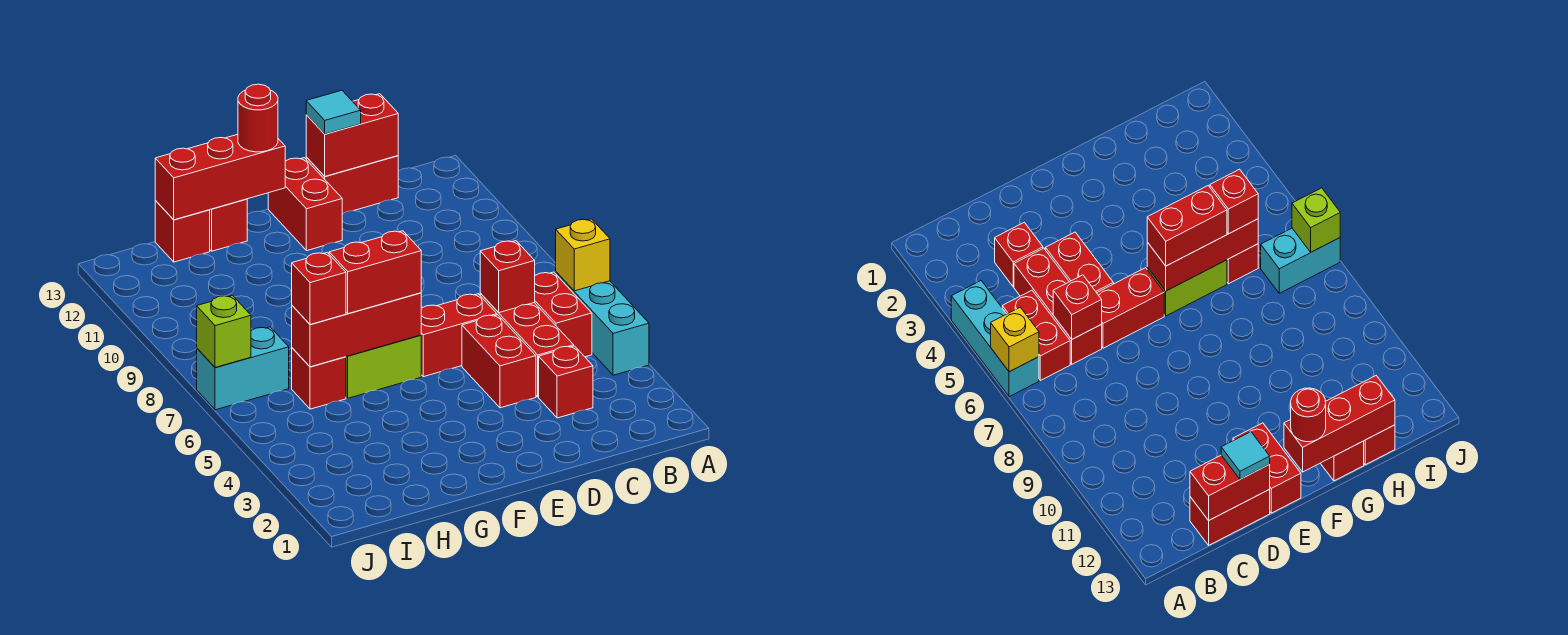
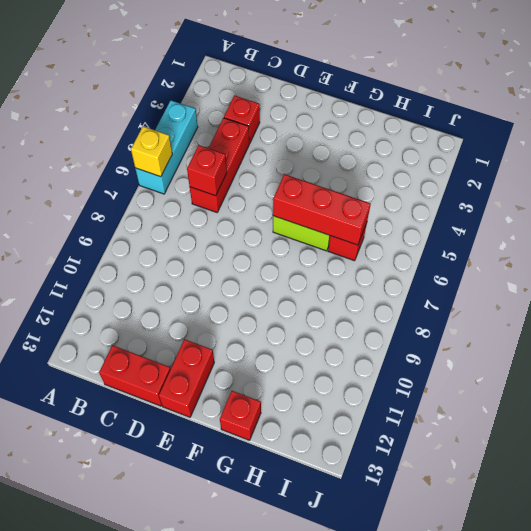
none -> red brick B5:B6 level 1
none -> red brick D4:D5 level 1
none -> red brick D6:E6 level 1

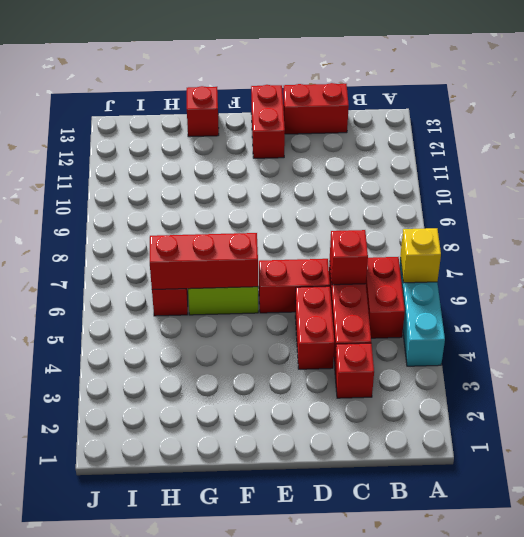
none -> red brick H13 level 1
none -> cyan brick I7:J7 level 1
none -> red brick C13:D13 level 2

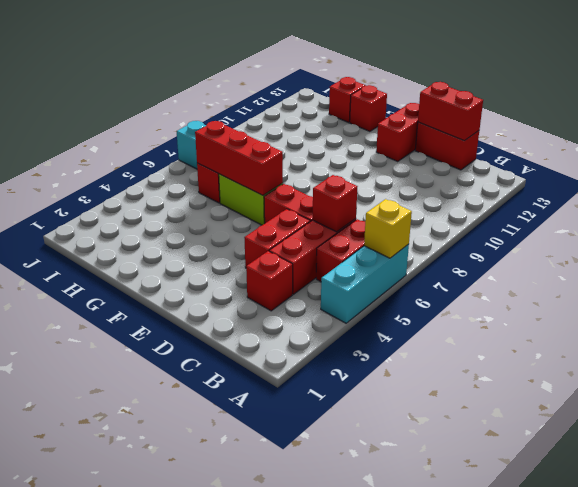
none -> red brick F13:H13 level 2
none -> lime brick J7 level 2
none -> cyan tile D13 level 3

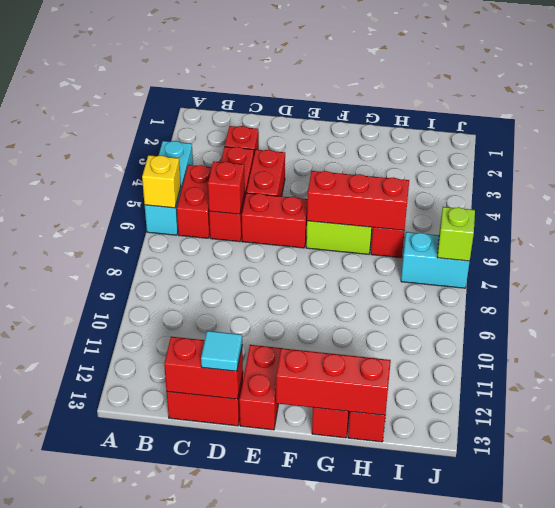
none -> red brick F6:G6 level 3
none -> red round brick F13 level 3
none -> red brick H6 level 3

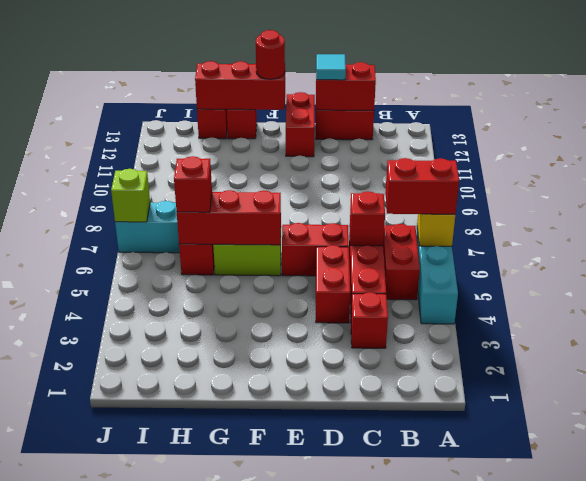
red brick A6:B6 level 3 -> red brick F6:G6 level 3

